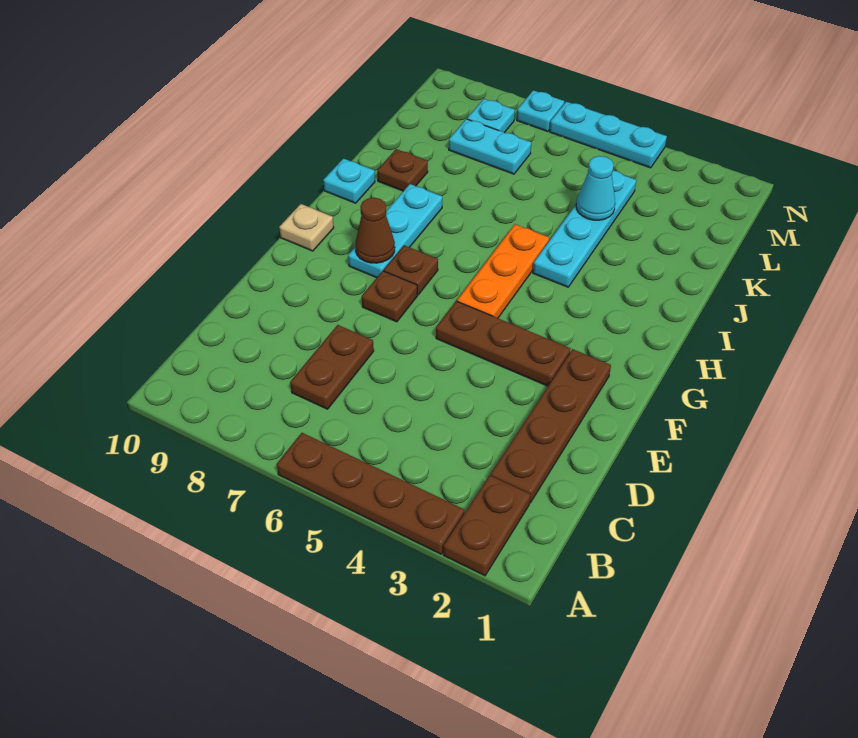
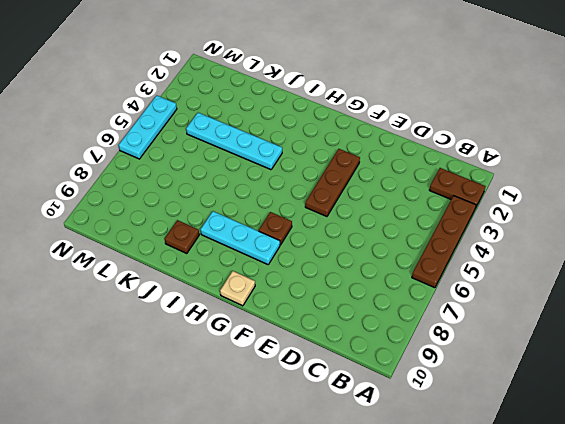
none -> brown plate C2:F2 level 1
none -> brown plate C7:D7 level 1
none -> brown plate F7 level 1

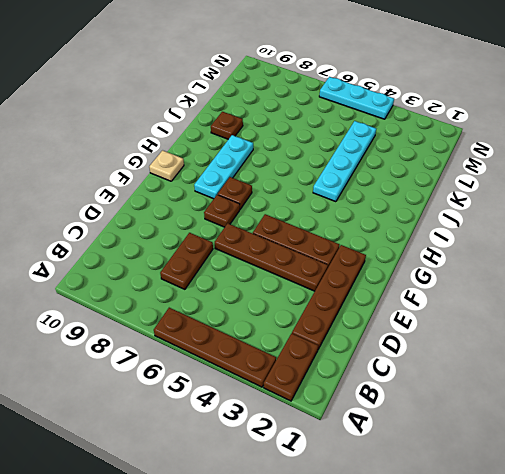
brown plate E3:E6 level 1 -> none
none -> orange plate G5:I5 level 1
none -> cyan plate I10 level 1
none -> cyan plate L7:L8 level 1

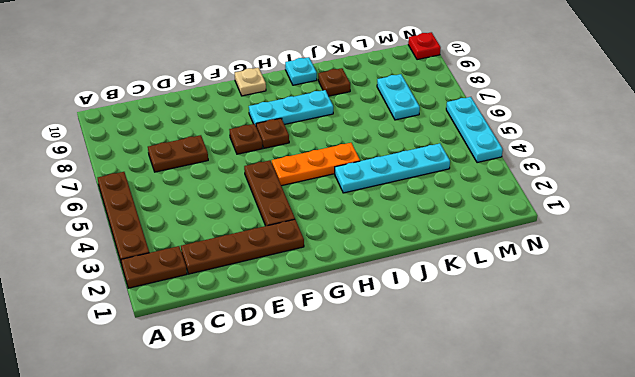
red plate N10 level 1 -> none
none -> cyan plate M8 level 1
none -> cyan plate N7 level 1
none -> brown cone G8 level 2

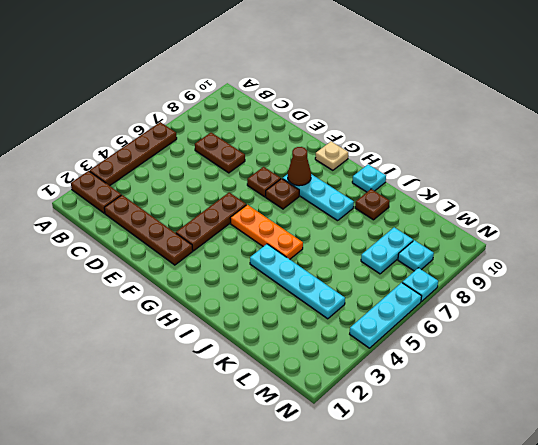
none -> cyan cone K4 level 2

